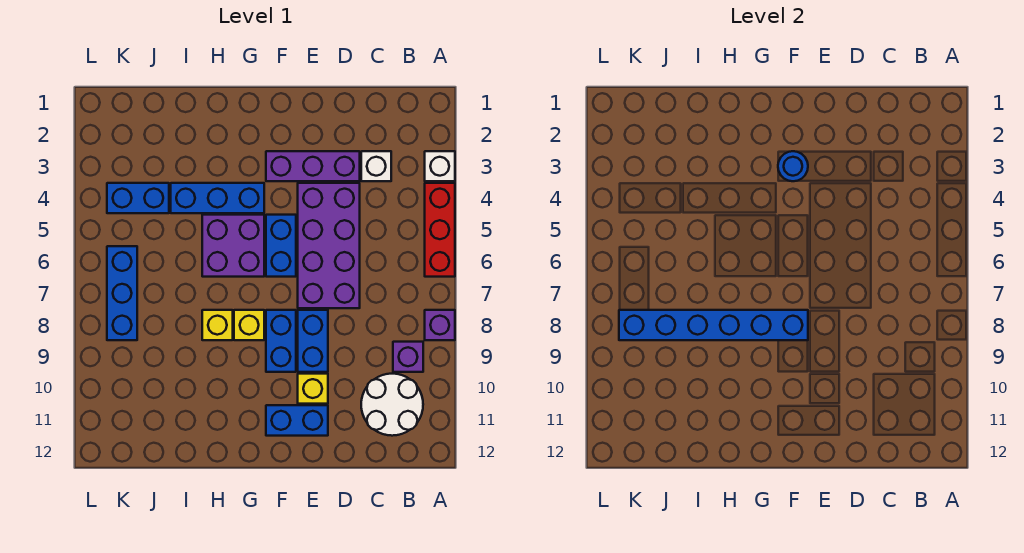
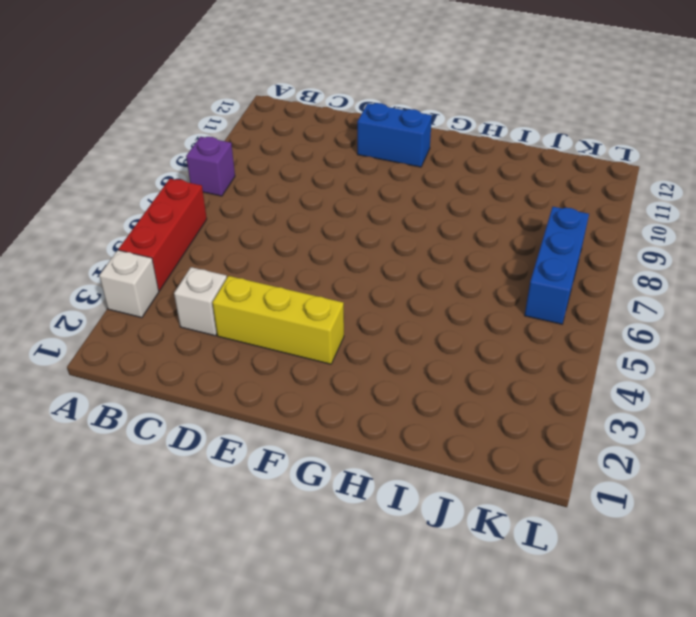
yellow brick D3:F3 level 1 -> purple brick D3:F3 level 1
none -> purple brick B9 level 1
none -> white round brick B10:C11 level 1
none -> purple brick D4:E7 level 1

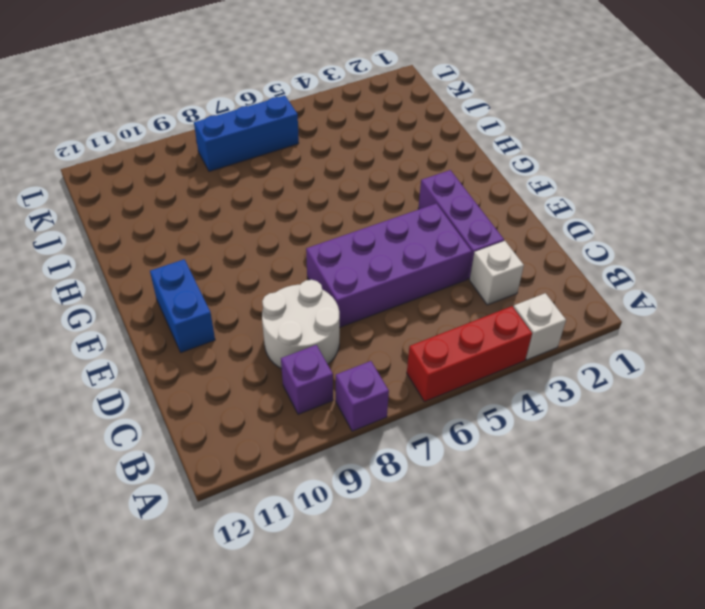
white round brick C8:D9 level 1 -> white round brick B10:C11 level 1
none -> blue brick E8:E9 level 1
none -> yellow brick E10 level 1
none -> blue brick F5:F6 level 1

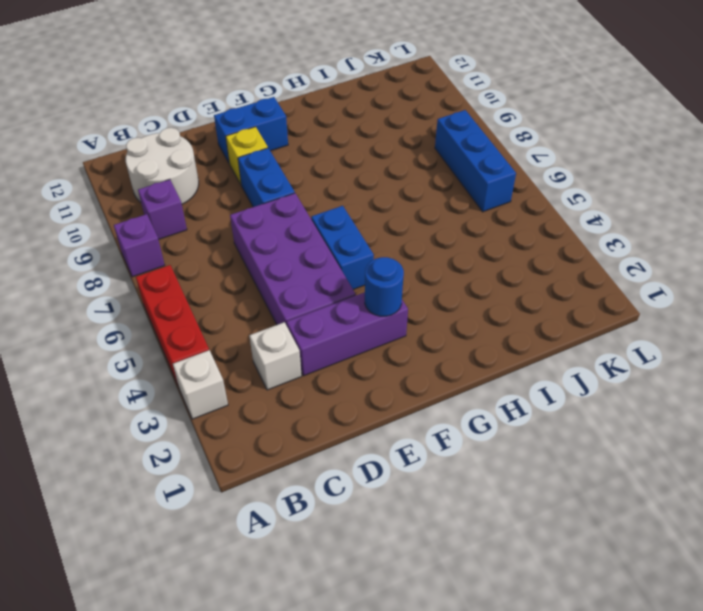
none -> blue brick F8:F9 level 1
none -> blue brick G4:I4 level 1
none -> purple brick G5:H6 level 1

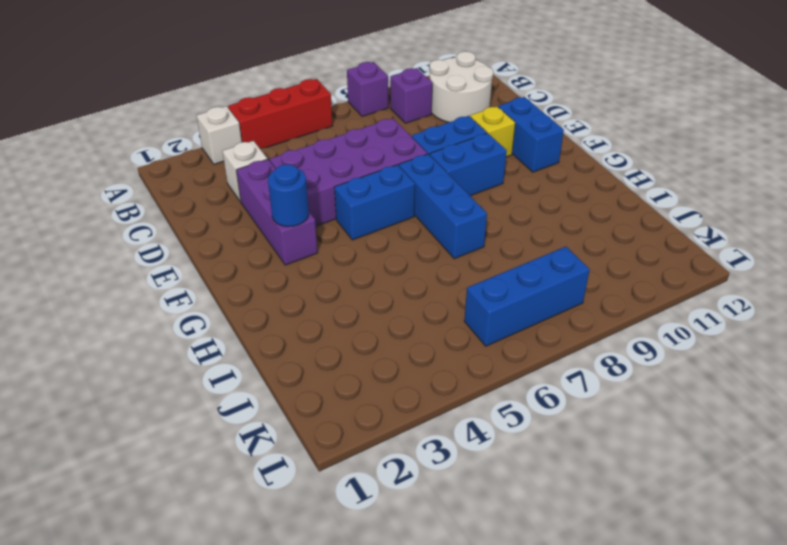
blue brick F7:H7 level 1 -> blue brick G4:I4 level 1
none -> purple brick G5:H6 level 1
none -> yellow brick G8 level 1
none -> yellow brick H8 level 1

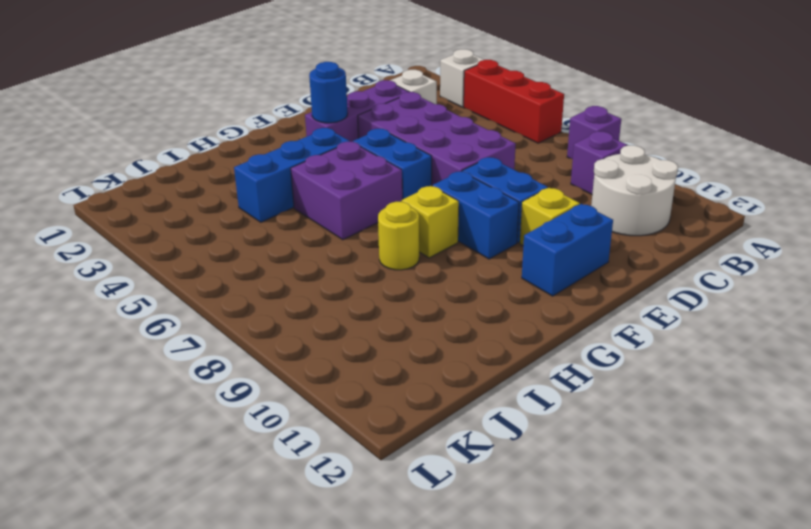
yellow round brick H8 level 1 -> yellow brick H8 level 1
none -> blue brick J4:K4 level 1
none -> blue brick K6:K8 level 1
none -> blue brick F8:K8 level 2

